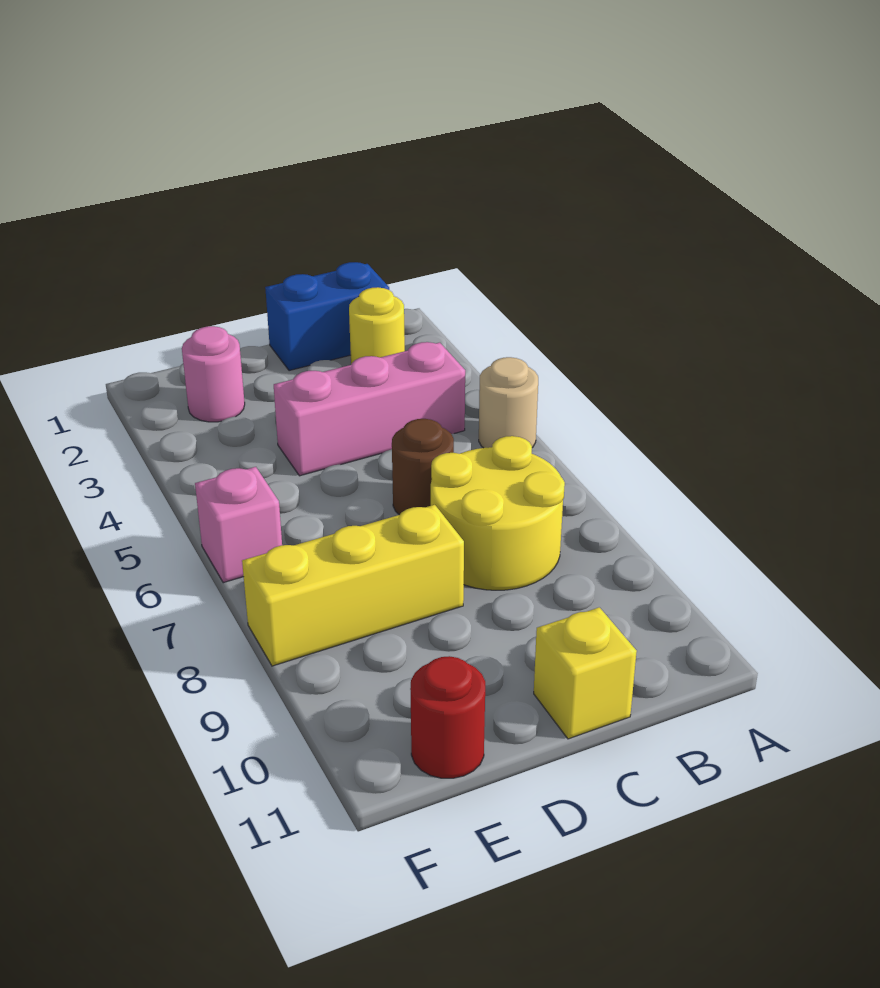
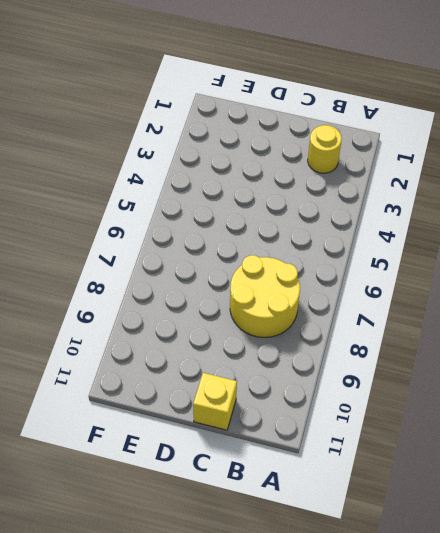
none -> tan round brick A5 level 1
none -> blue brick B1:C1 level 1

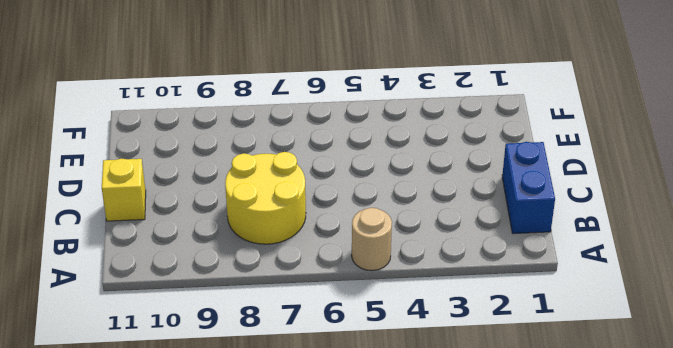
none -> yellow round brick B2 level 1
none -> pink brick B4:D4 level 1

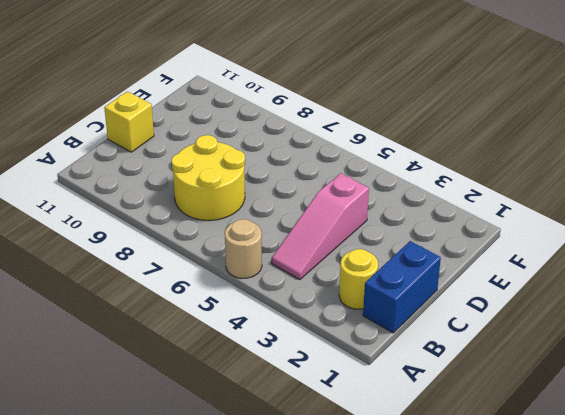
pink slope B4:D4 level 1 top D -> pink brick B4:D4 level 1
none -> brown round brick C6 level 1
none -> yellow brick D8:F8 level 1

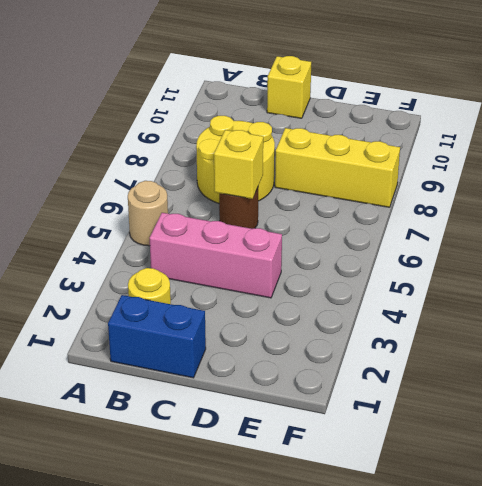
yellow brick C6 level 2 -> none
none -> pink round brick E2 level 1
none -> red round brick E11 level 1

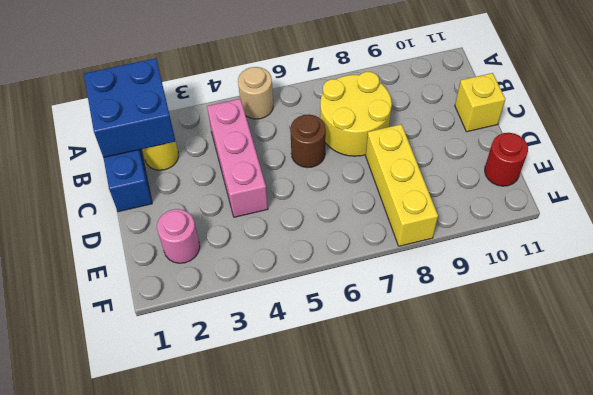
blue brick A1:B2 level 2 -> none
none -> pink brick F6 level 1

